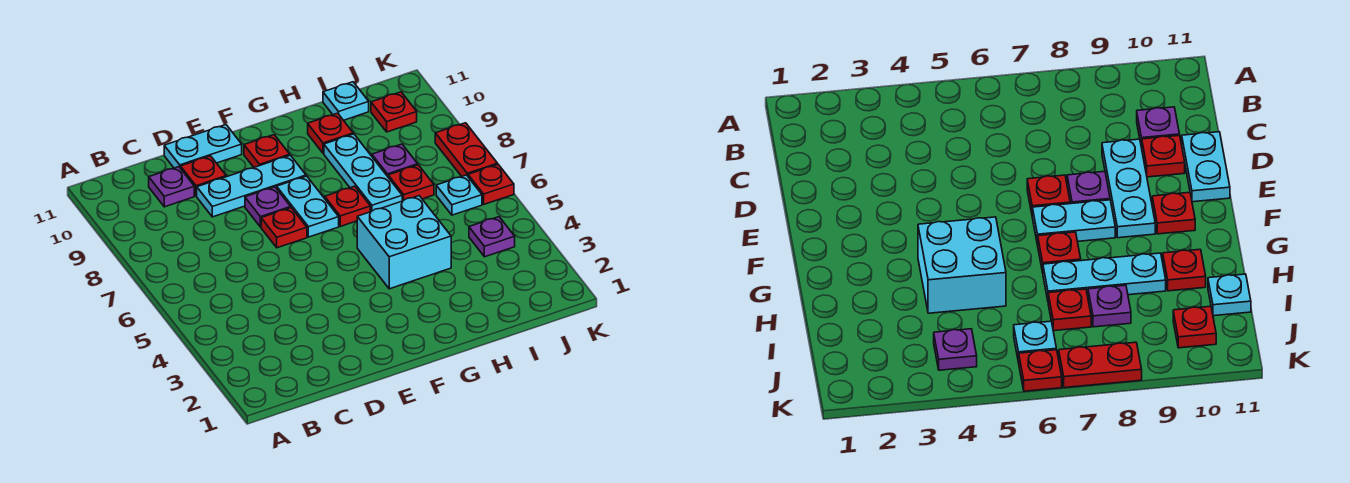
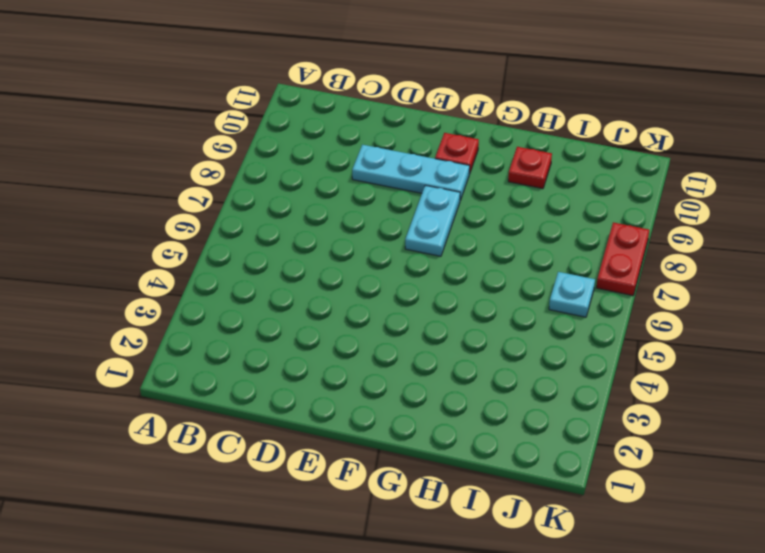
none -> purple plate C10 level 1
none -> red plate D10 level 1
none -> cyan plate D11:E11 level 1

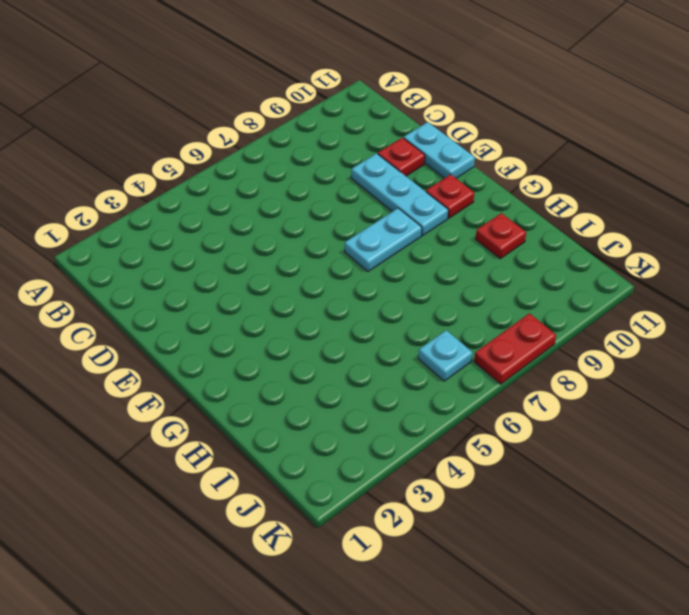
none -> purple plate C10 level 1
none -> red plate E7 level 1
none -> purple plate E8 level 1

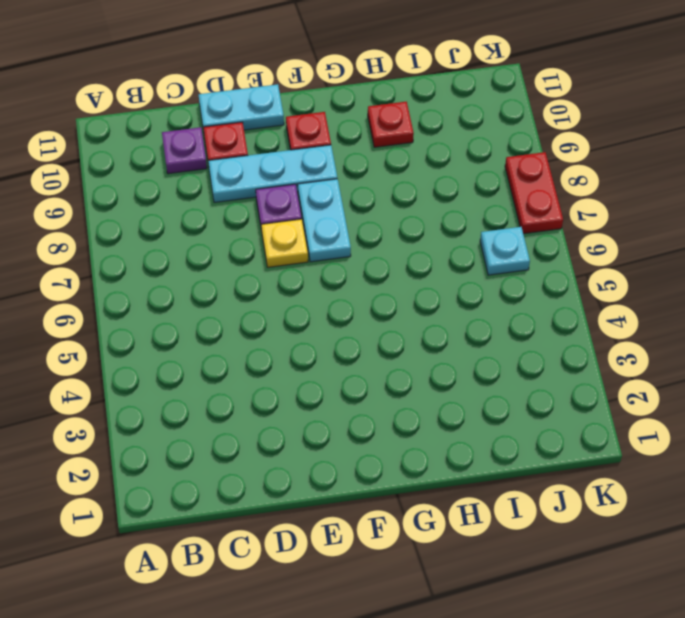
yellow plate E7 level 1 -> red plate E7 level 1
none -> cyan brick G4:H5 level 1
none -> red plate G7 level 1
none -> cyan plate H7:H9 level 1

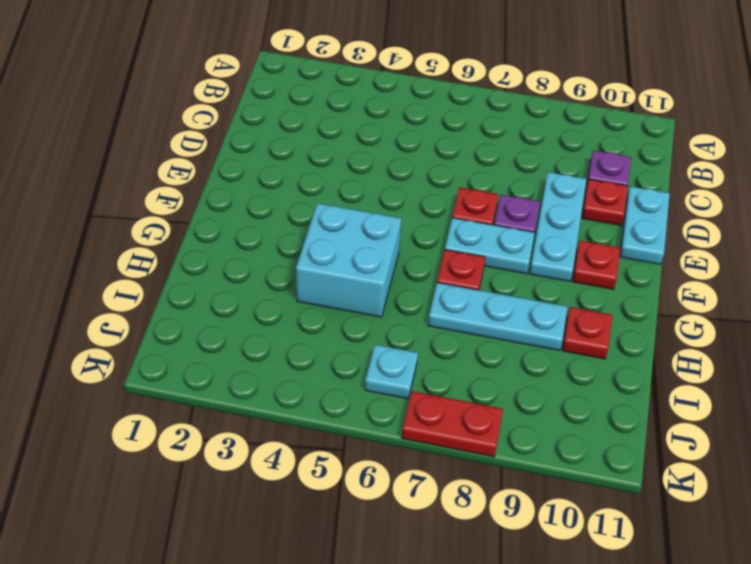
none -> red plate I7 level 1
none -> purple plate I8 level 1
none -> cyan plate I11 level 1

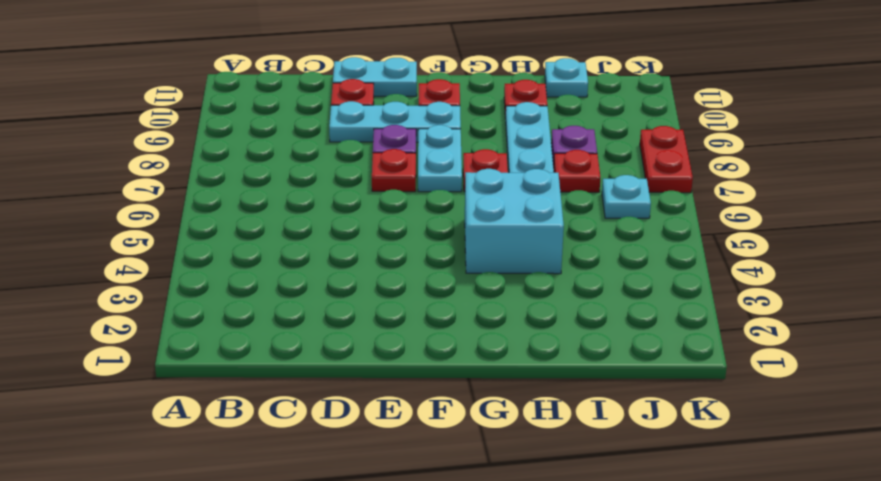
none -> purple plate C10 level 1
none -> purple plate J4 level 1
none -> red plate J10 level 1

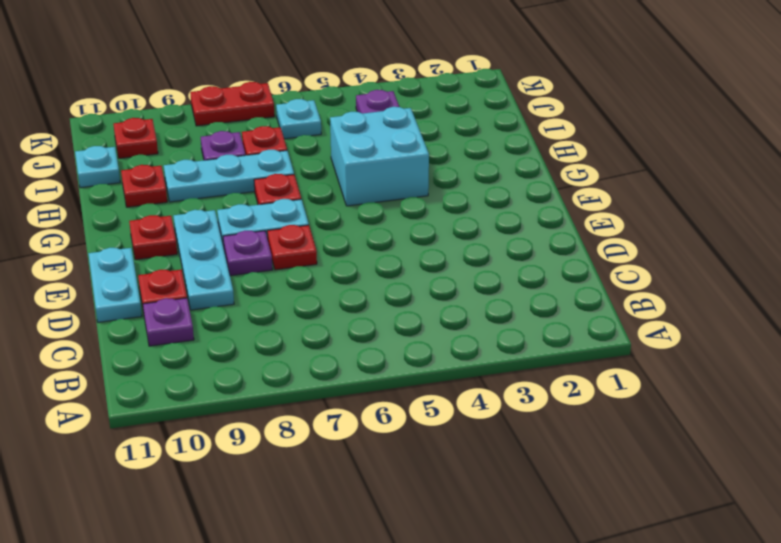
none -> red plate K6 level 1

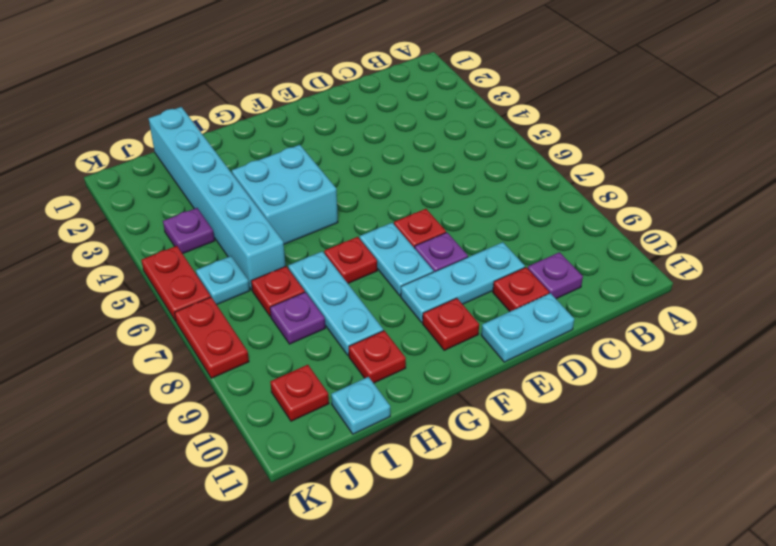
cyan brick I1:I6 level 1 -> none
red plate K5:K6 level 1 -> red plate K6 level 1

